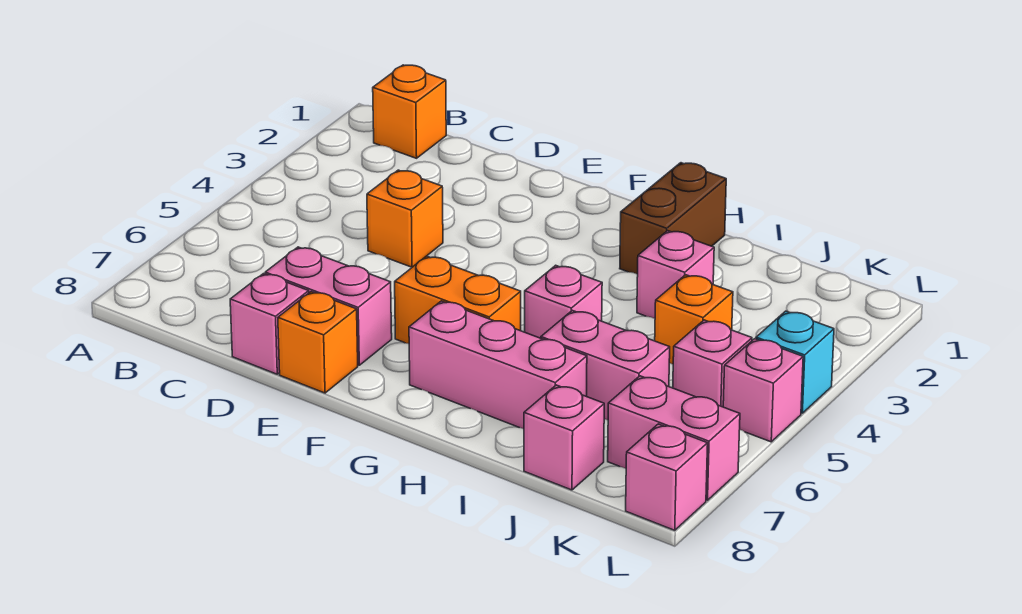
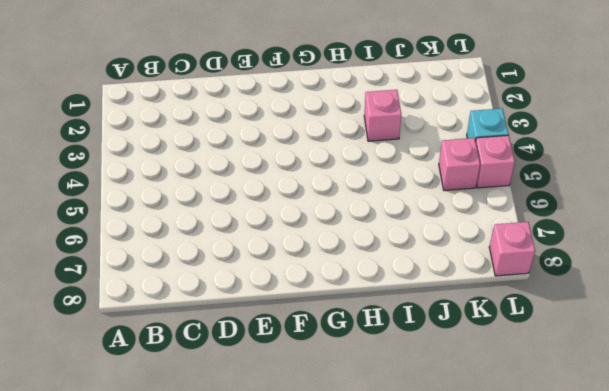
none -> orange brick B1 level 1
none -> orange brick D4 level 1
none -> pink brick D7:E7 level 1

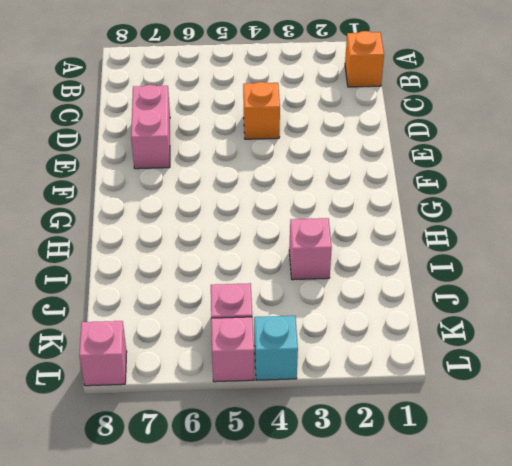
none -> pink brick D8 level 1
none -> orange brick E8 level 1
none -> orange brick F6:G6 level 1

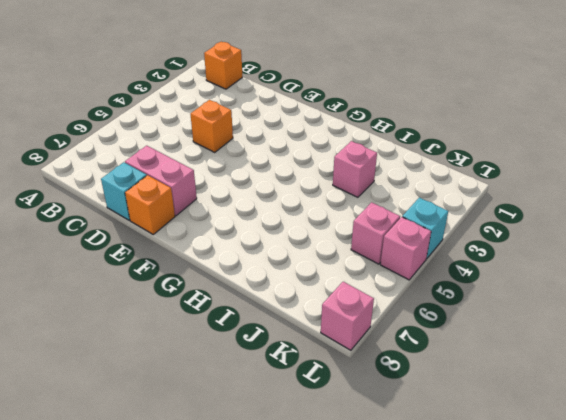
cyan brick D8 level 1 -> pink brick D8 level 1
none -> orange brick F6:G6 level 1
none -> pink brick G7:I7 level 1
none -> brown brick H1:H2 level 1

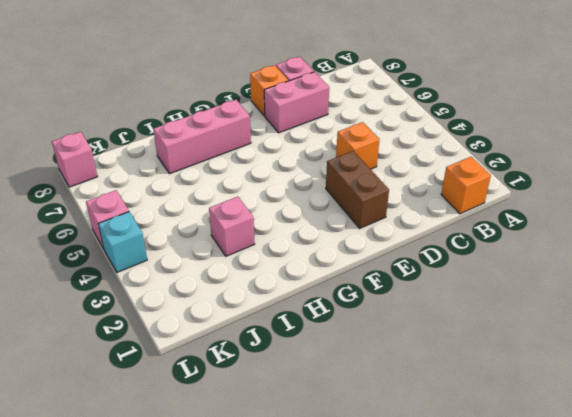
brown brick E2:E3 level 1 -> brown brick H1:H2 level 1
none -> orange brick F6:G6 level 1
none -> pink brick H5 level 1
none -> pink brick I6:J6 level 1

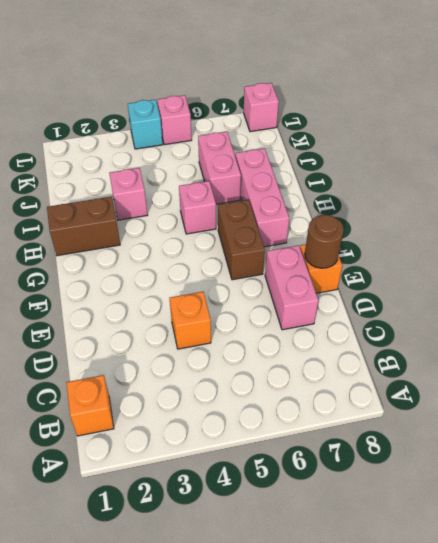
brown round brick E8 level 2 -> none
brown brick F6:G6 level 1 -> orange brick F6:G6 level 1
none -> pink brick D8 level 1
none -> orange brick J4 level 1
none -> pink brick J8 level 1

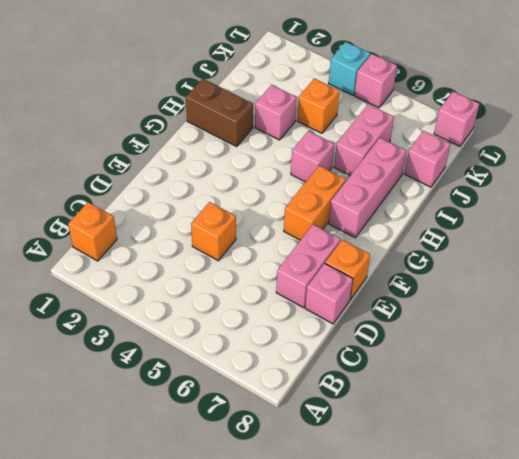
none -> pink brick K5 level 1
none -> pink brick K7:L7 level 1

